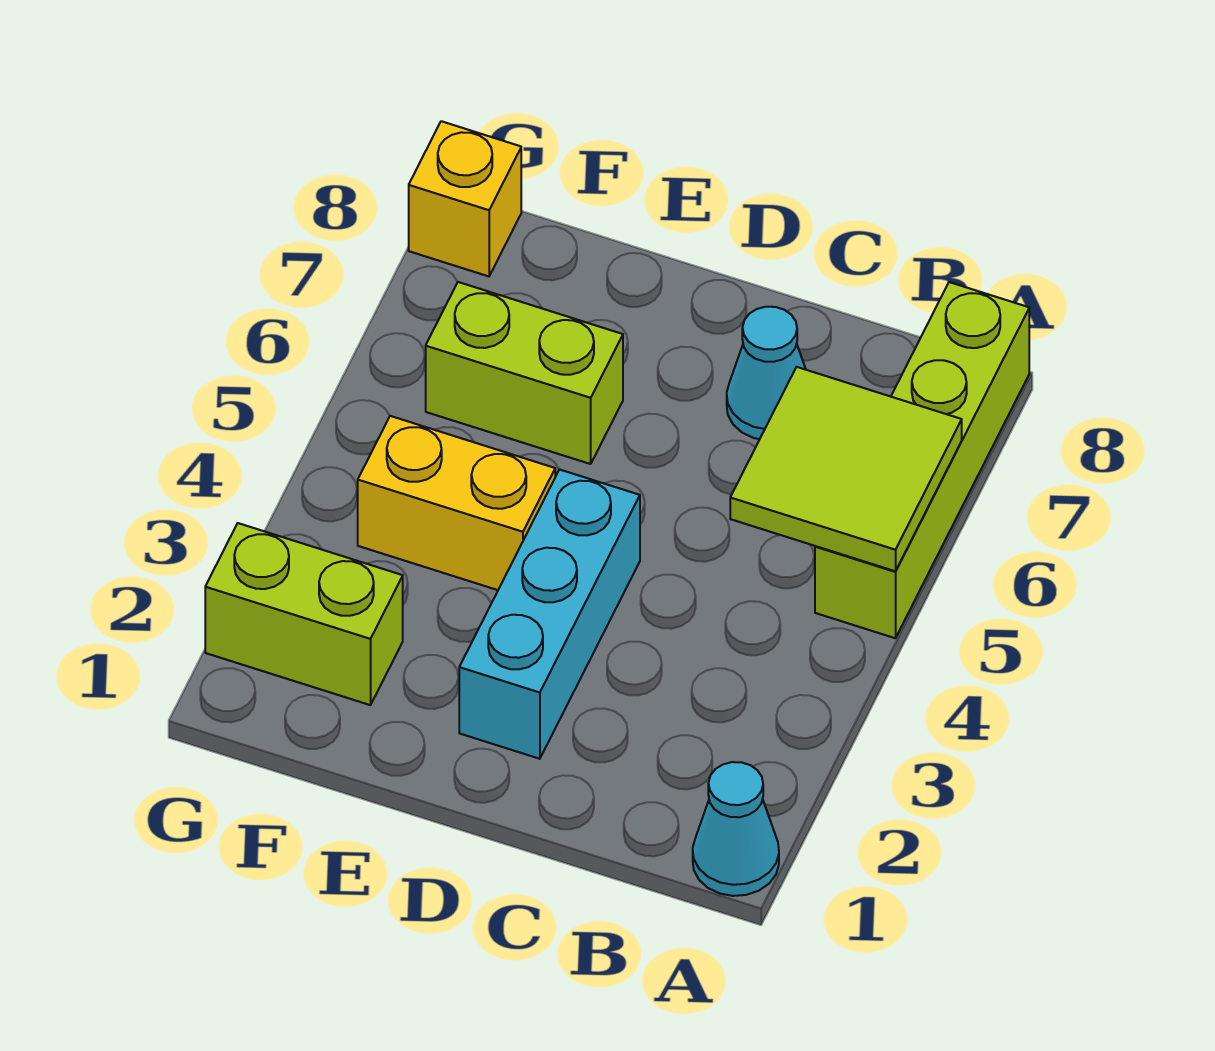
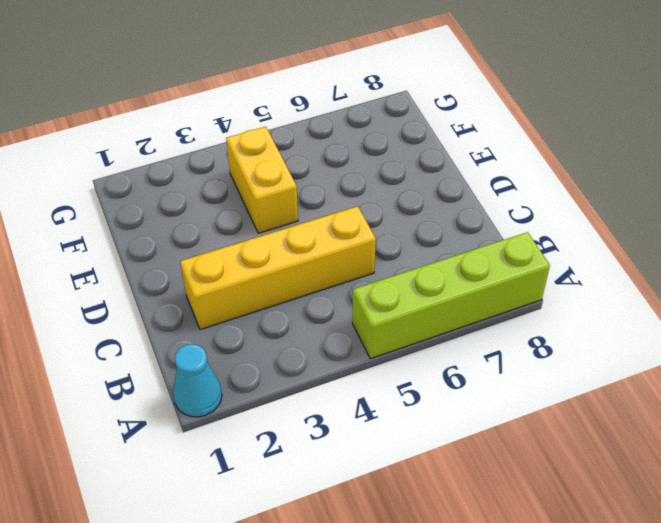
yellow brick C2:C5 level 1 -> none
none -> cyan cone C7 level 1
none -> cyan brick D2:D4 level 1

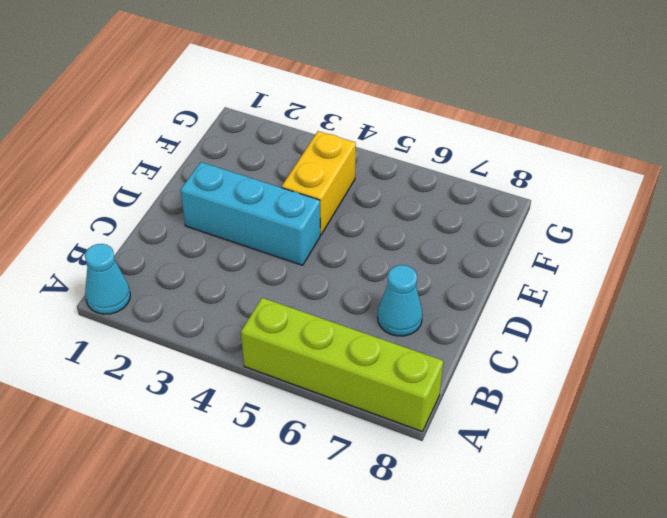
none -> lime brick E6:F6 level 1
none -> lime brick F2:G2 level 1

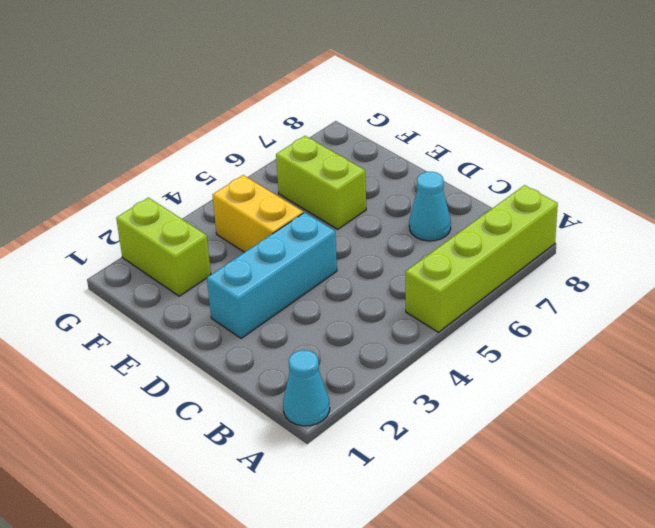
none -> yellow brick G8 level 1
none -> lime tile A5:B6 level 2

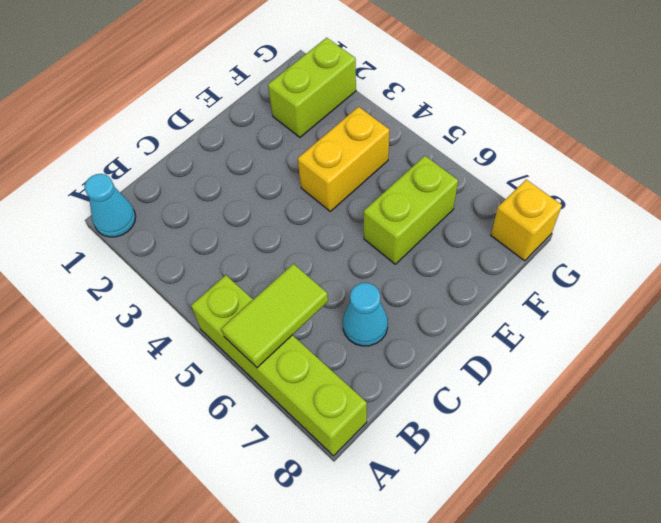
lime tile A6:B6 level 2 -> lime tile A5:B6 level 2
none -> cyan brick D2:D4 level 1

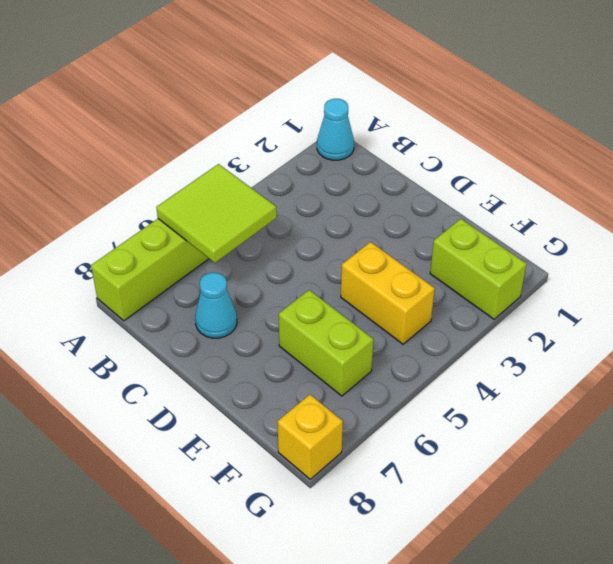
none -> cyan brick D2:D4 level 1

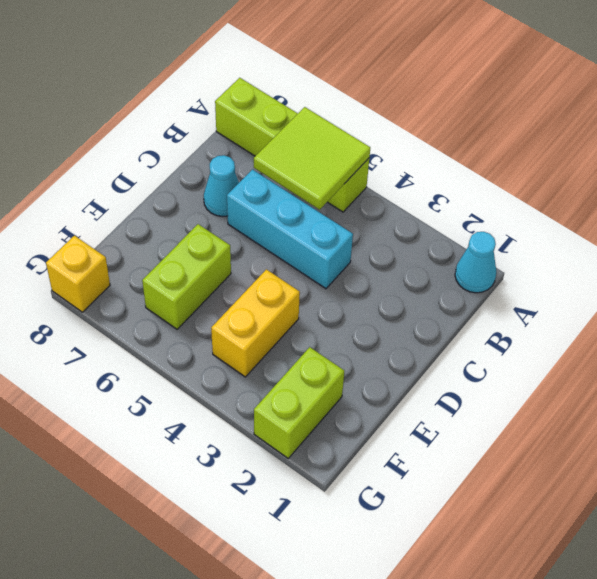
cyan brick C4:C6 level 1 -> cyan brick D2:D4 level 1

